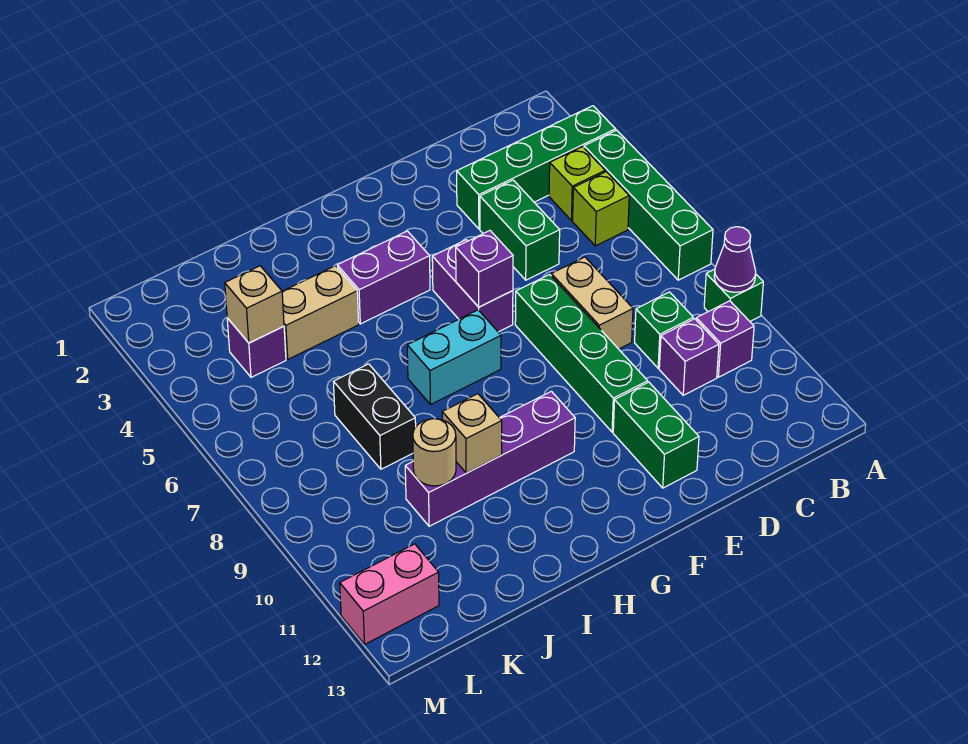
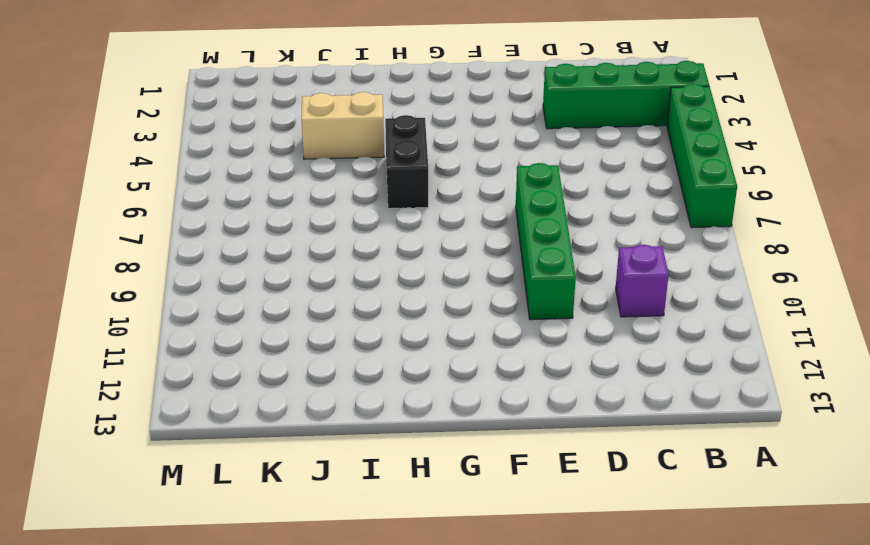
black brick H5:H6 level 1 -> black brick J7:J8 level 1
none -> green brick A9 level 1
none -> lime brick B4 level 1
none -> lime brick B5 level 1

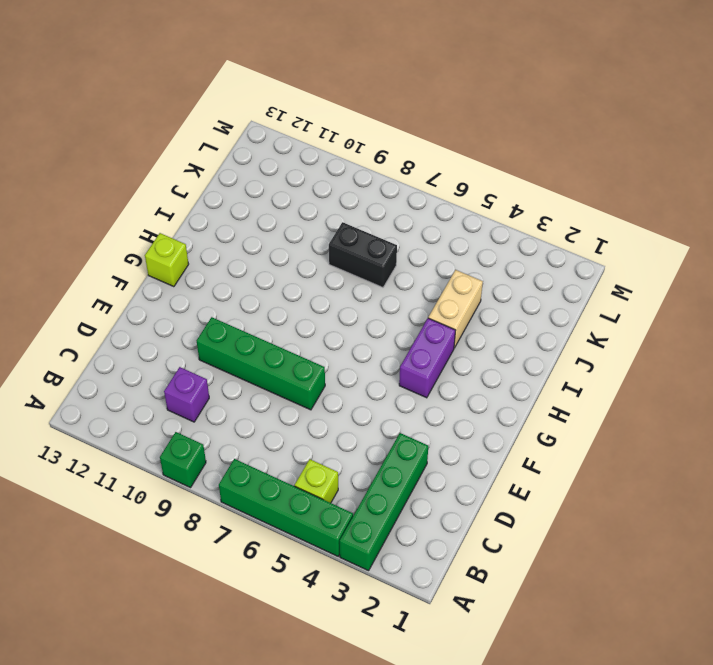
lime brick G13 level 1 -> lime brick B4 level 1
none -> purple brick B10 level 1
none -> green brick C9 level 1
none -> green brick D4:D5 level 1

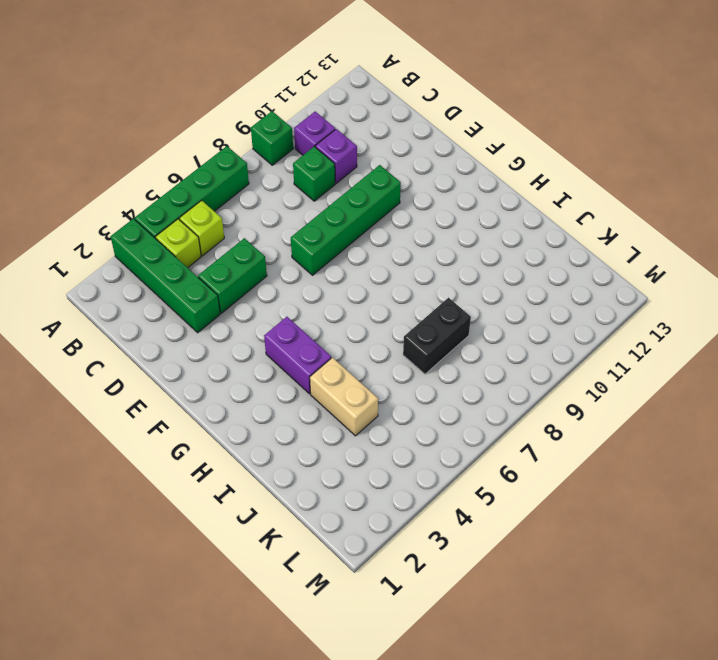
none -> tan brick D7:D8 level 1
none -> green brick E11:E12 level 1
none -> purple brick F5:F6 level 1

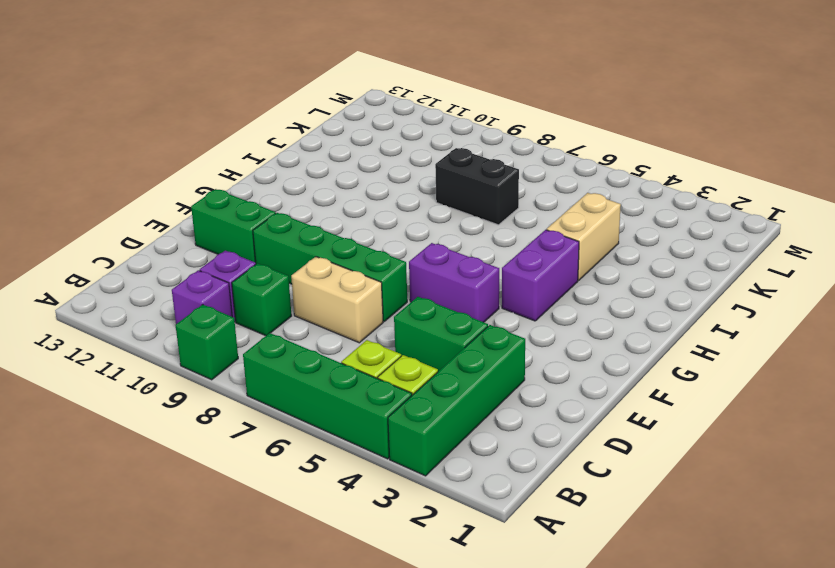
none -> cyan brick G7:H7 level 1
none -> purple brick G10:J10 level 1
none -> purple brick K4 level 1

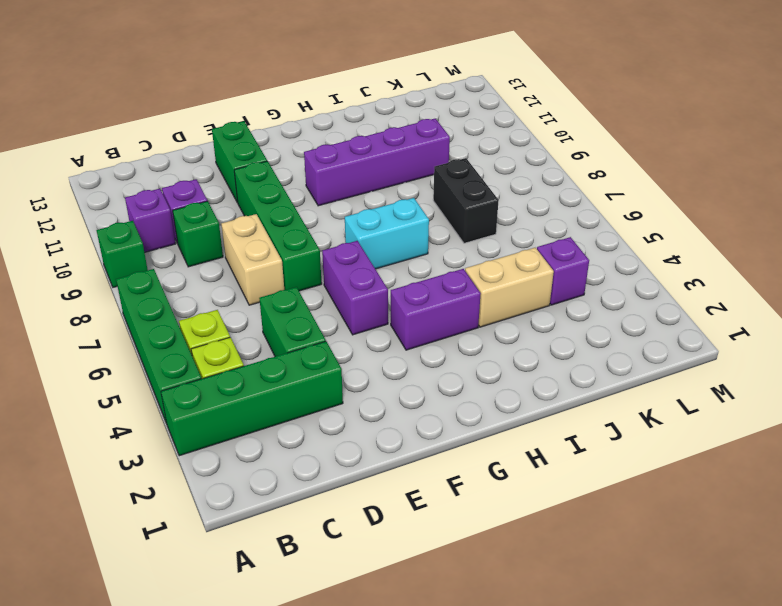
none -> pink brick L12:M12 level 1
none -> purple cone A9 level 2
none -> purple brick F6 level 2

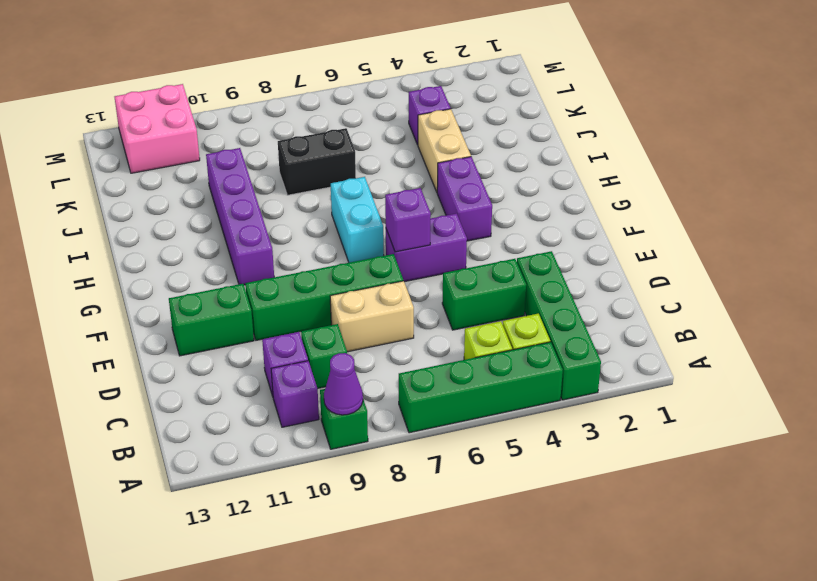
pink brick L11:M12 level 1 -> pink brick L12:M12 level 1
none -> tan brick I10 level 2
none -> tan round brick J10 level 2
none -> tan brick K4 level 2

